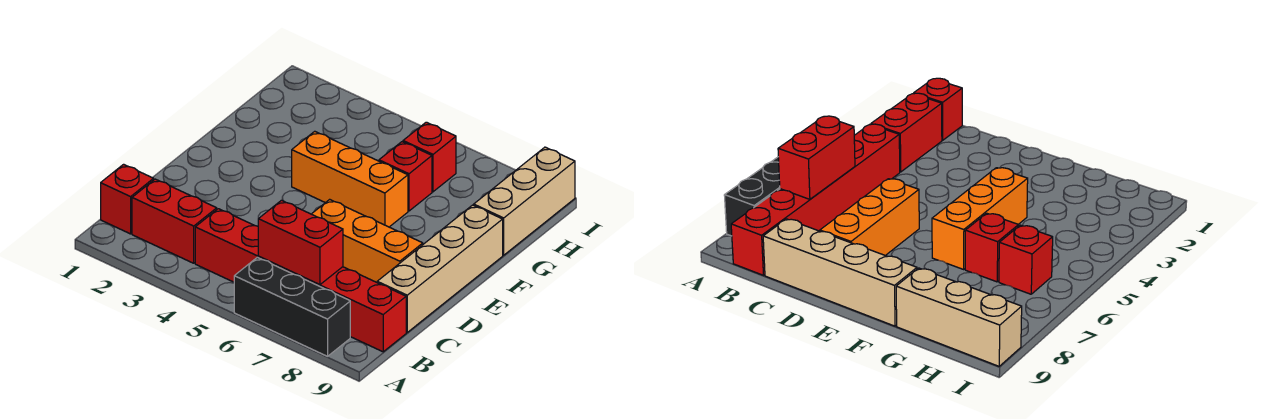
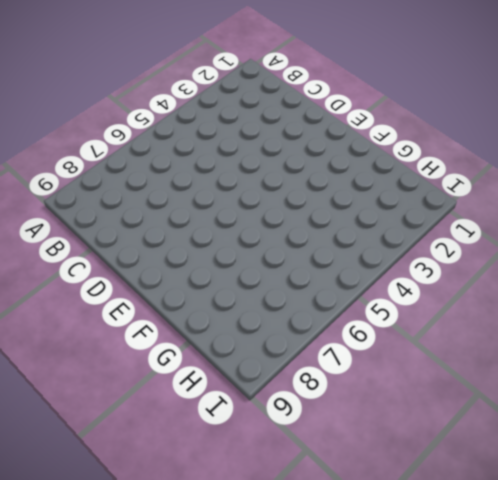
none -> black brick A6:A8 level 1
none -> red brick B1 level 1

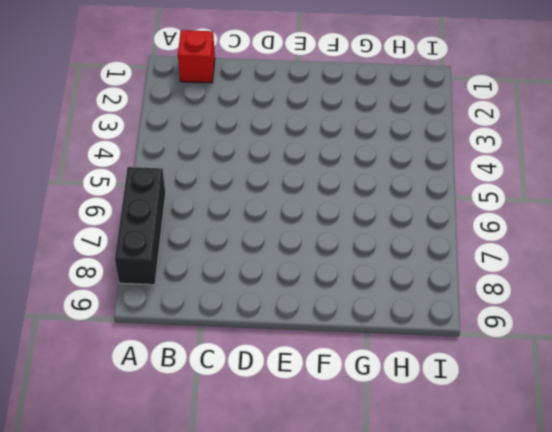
none -> red brick B2:B3 level 1
none -> red brick B4:B9 level 1

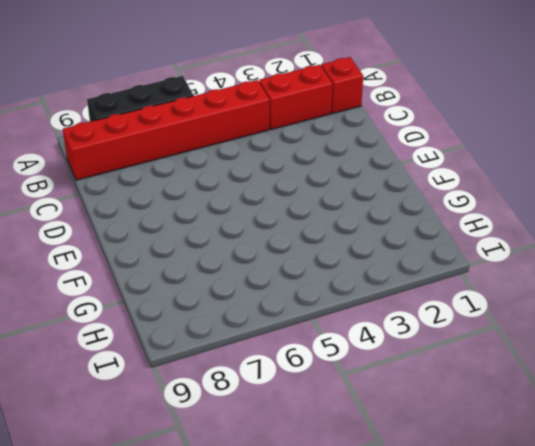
none -> tan brick C9:F9 level 1
none -> orange brick D6:D8 level 1

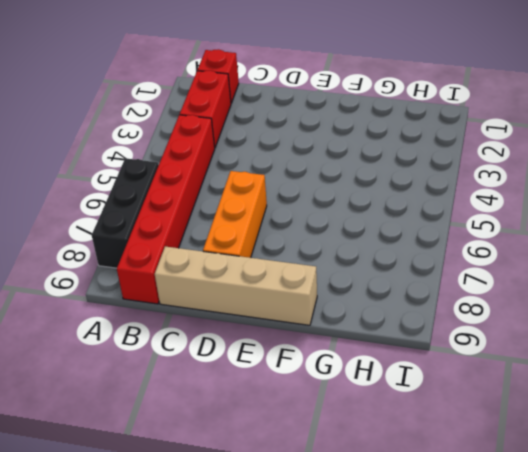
none -> orange brick F4:F6 level 1
none -> red brick G6 level 1

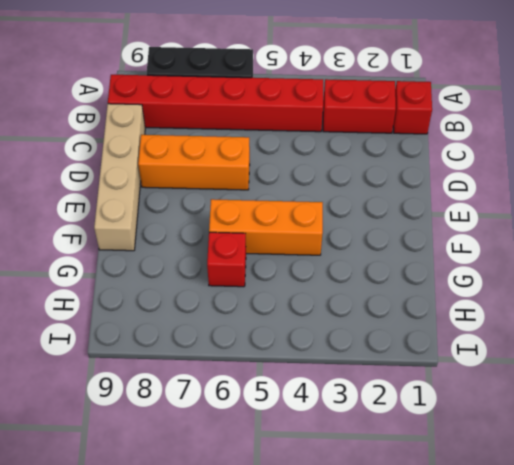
none -> tan brick G9:I9 level 1
none -> red brick H6 level 1

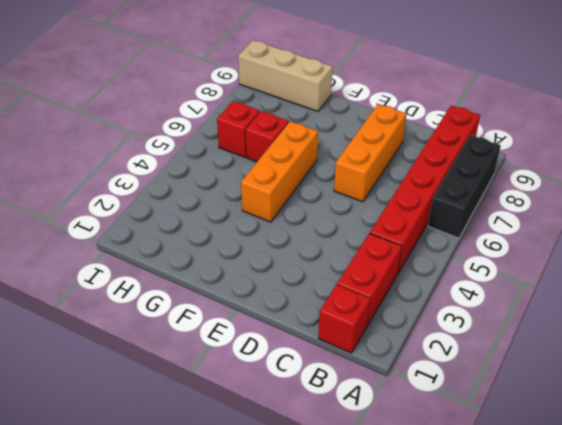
none -> tan brick C9:F9 level 1
none -> red brick B6:B7 level 2

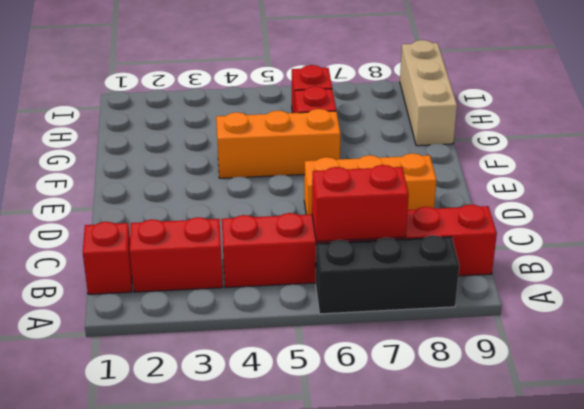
none -> tan brick C9:F9 level 1

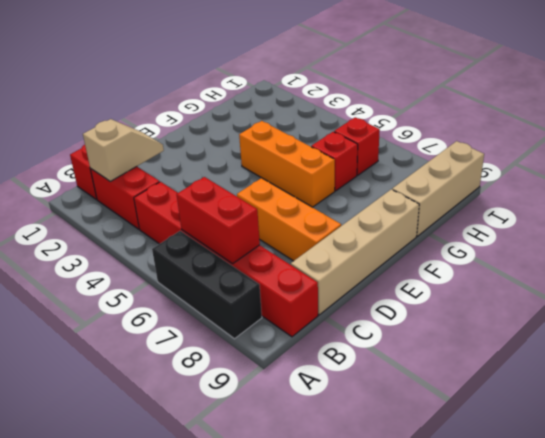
tan slope B2:C2 level 2 top B -> none

